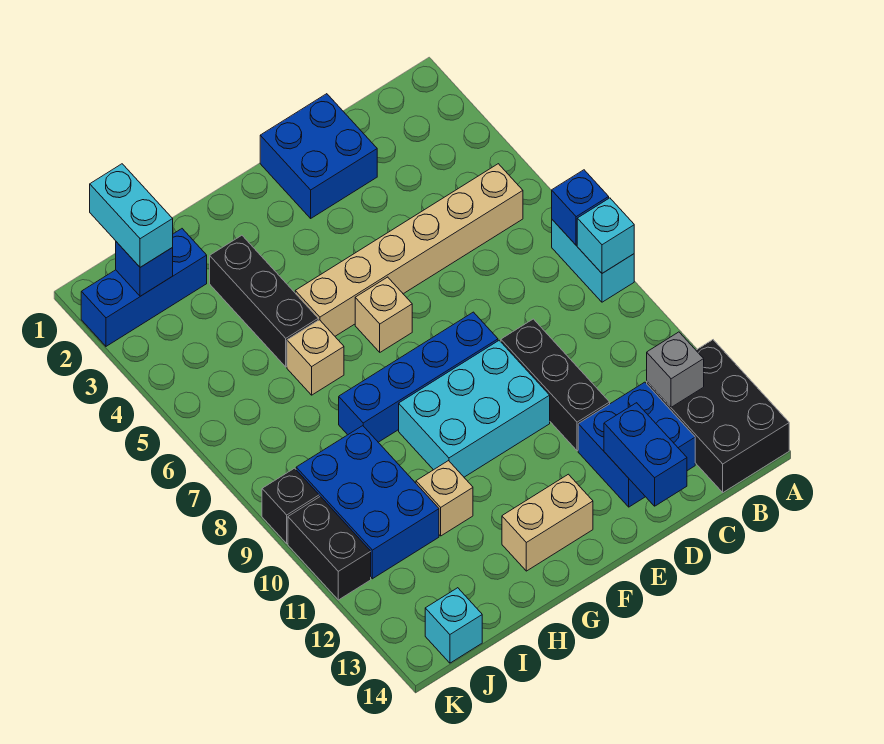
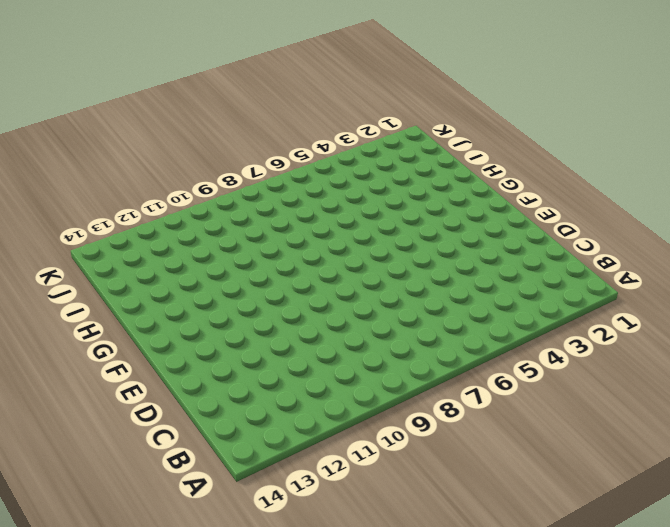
none -> cyan brick A7:A8 level 1
none -> black brick A12:B14 level 1
none -> tan brick B5:G5 level 1

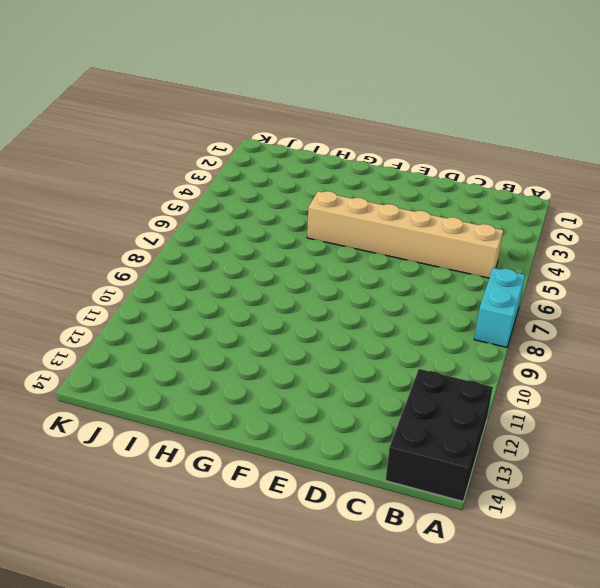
none -> blue brick C12:D13 level 1
none -> blue brick D1:E2 level 1
none -> black brick D9:D11 level 1

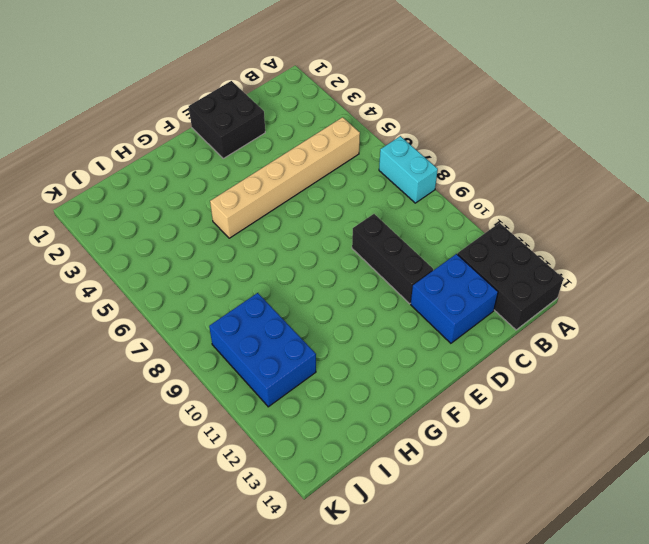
black brick D1:E2 level 1 -> blue brick D1:E2 level 1
none -> blue brick E8:H8 level 1
none -> cyan brick E9:G10 level 1
none -> tan brick F6 level 1

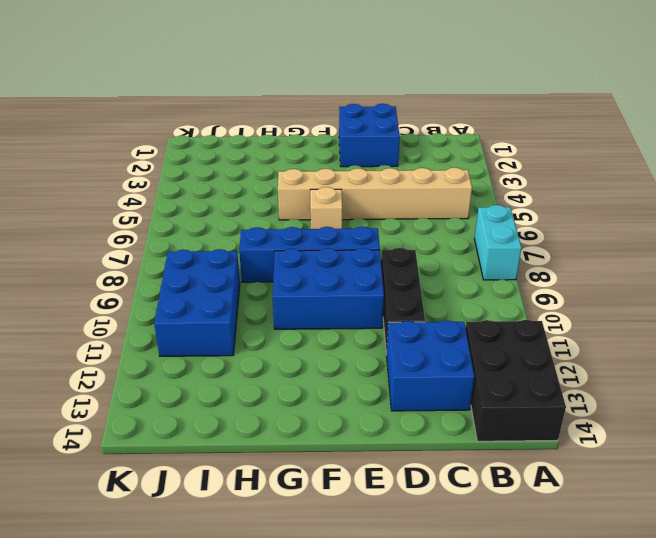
blue brick E9:G10 level 1 -> cyan brick E9:G10 level 1
none -> tan brick F13:G13 level 1
none -> black brick H3:H5 level 1
none -> tan brick H6 level 1

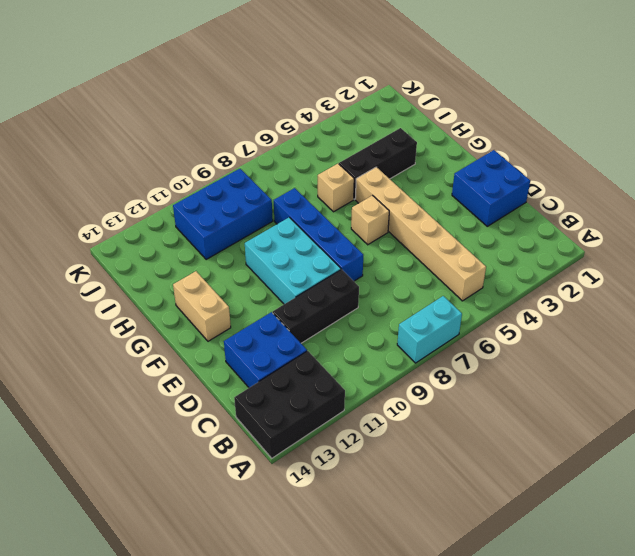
none -> tan brick H11 level 1
none -> blue brick I2:K2 level 1
none -> cyan brick J14 level 1

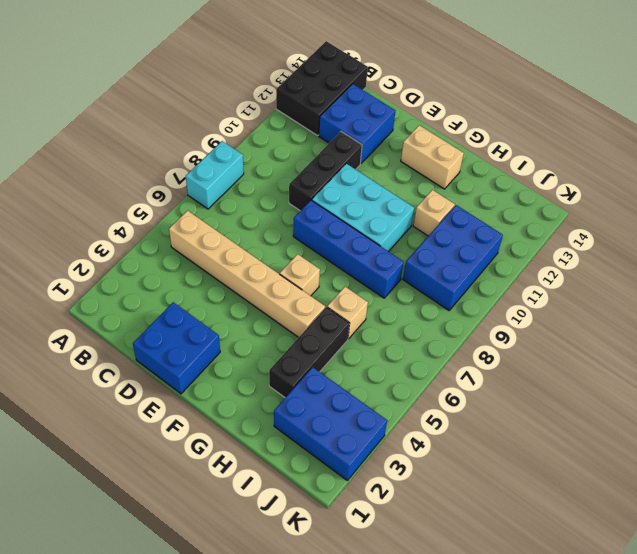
blue brick I2:K3 level 1 -> blue brick I2:K2 level 1
none -> cyan brick J14 level 1
none -> black brick K9 level 1
none -> black brick K10:K11 level 1

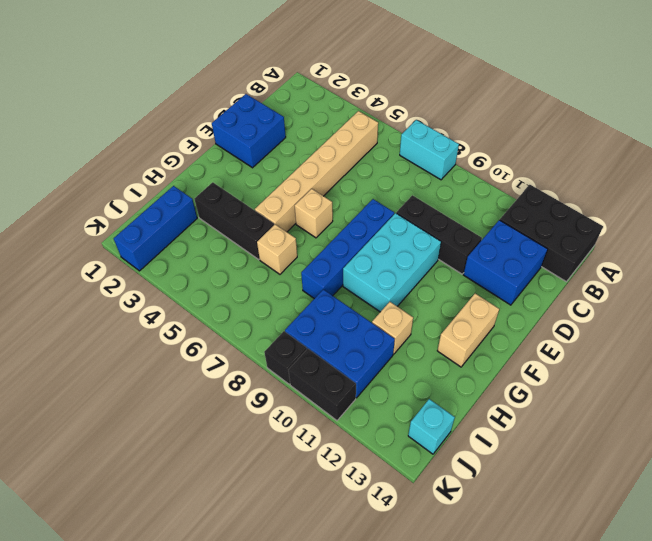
none -> blue brick A7 level 2
none -> cyan brick A8 level 2
none -> grey brick B12 level 2

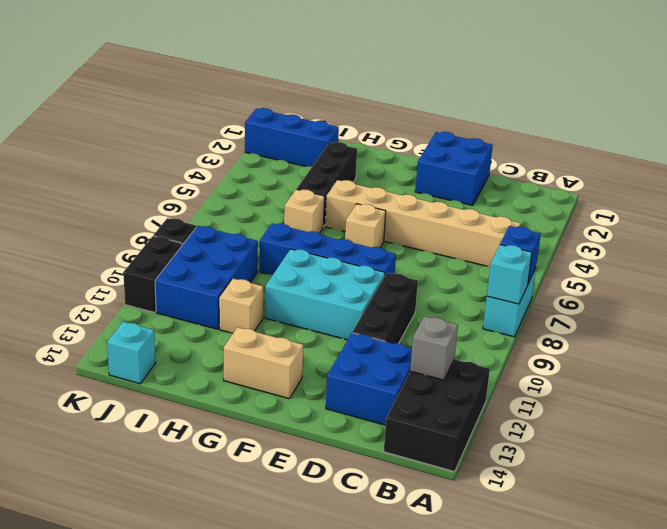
none -> blue brick D13:D14 level 2
none -> blue brick J2 level 2
none -> cyan brick J1:J2 level 3

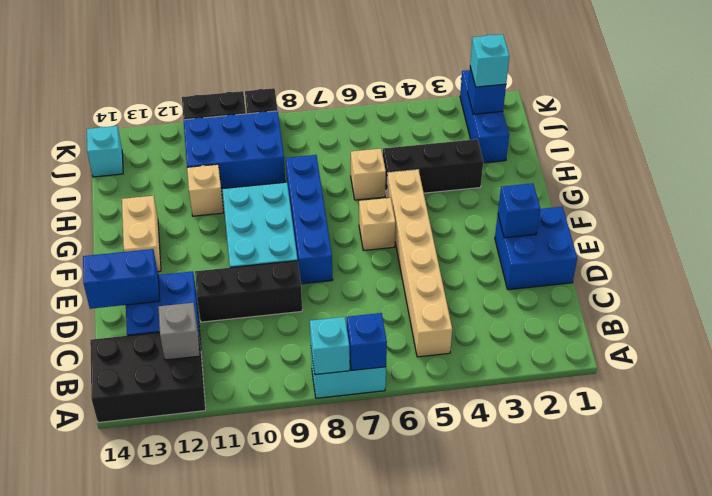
blue brick E2 level 2 -> none
cyan brick J2 level 3 -> cyan brick J1:J2 level 3

